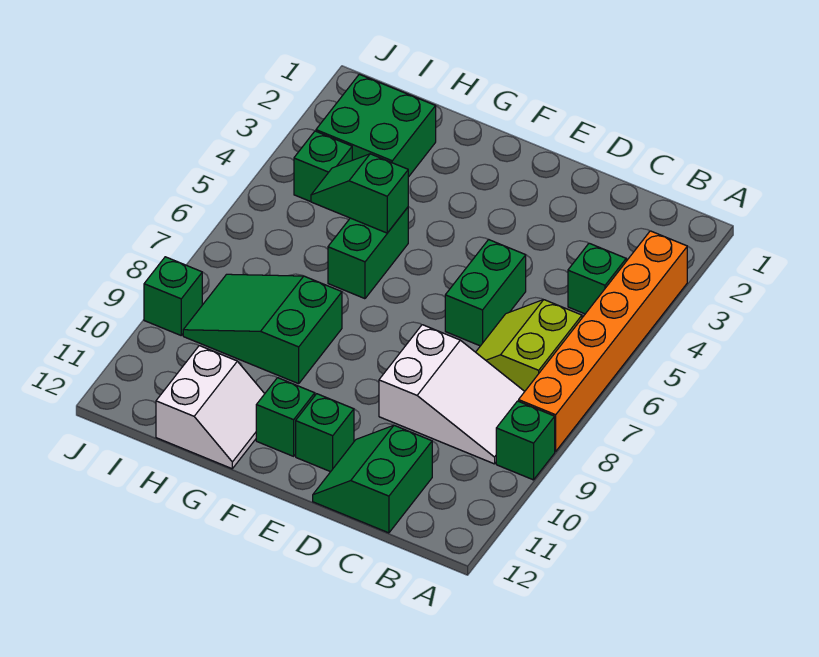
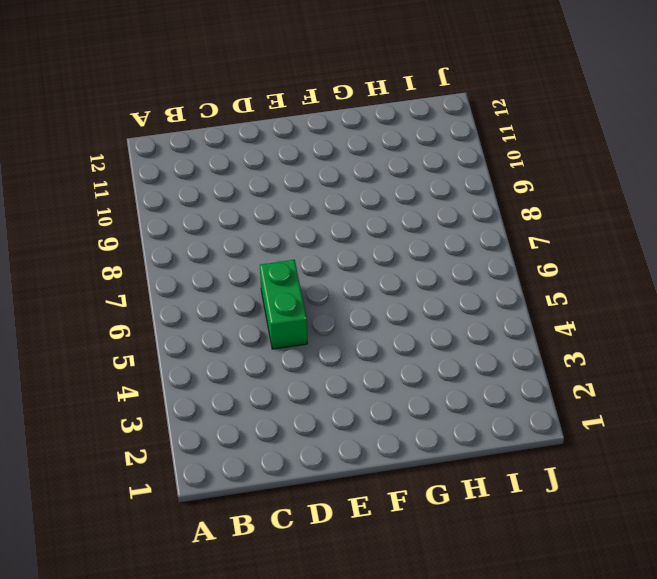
none -> orange brick A3:A8 level 1
none -> green brick A9 level 1
none -> green brick B4 level 1

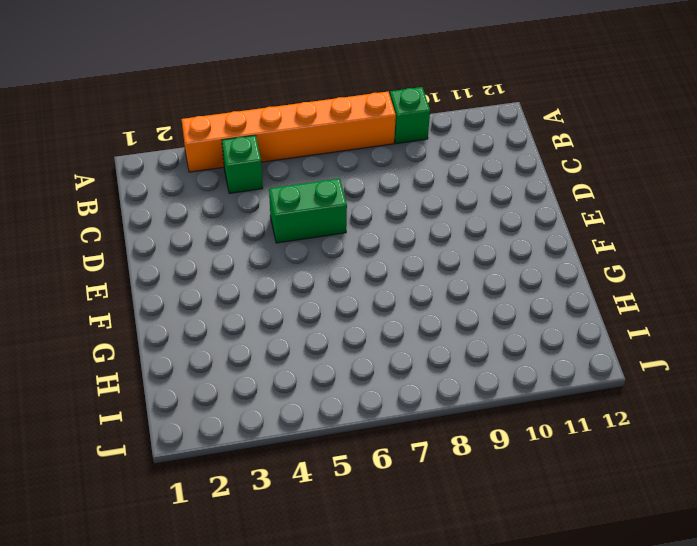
none -> lime slope B6:C7 level 1 top B
none -> white slope B8:D9 level 1 top D
none -> green slope C11:D12 level 1 top C

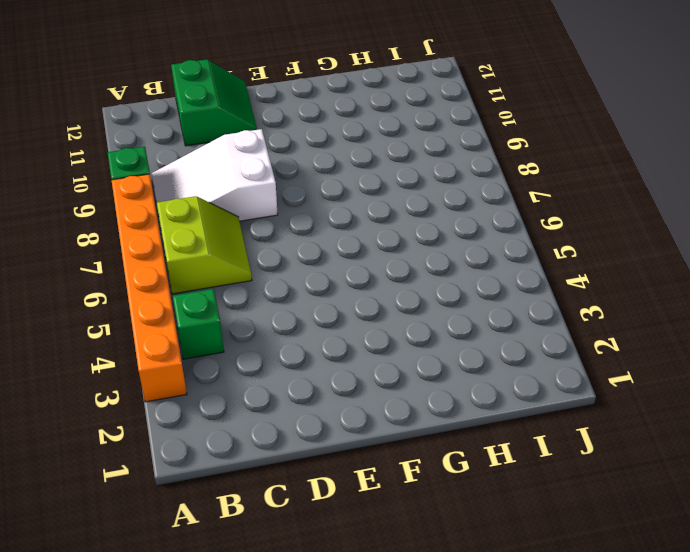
none -> green brick D5:D6 level 1
none -> green brick E11 level 1
none -> green brick F11 level 1

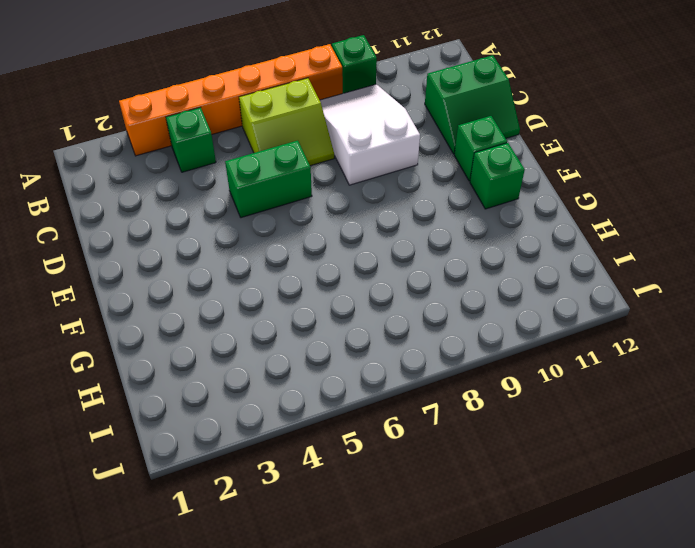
none -> green brick G5:G6 level 1
none -> green slope G8:I9 level 1 top G
none -> white slope G11:H12 level 1 top H

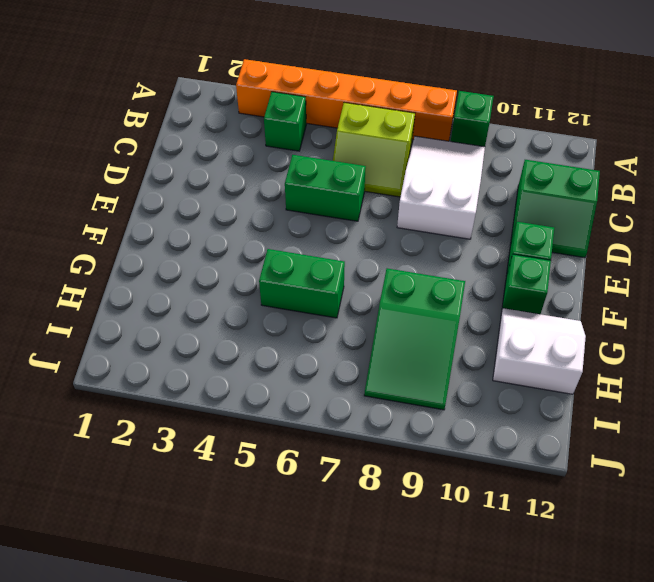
none -> green brick H2:I3 level 1
none -> green brick I4 level 1
none -> green brick J9 level 1

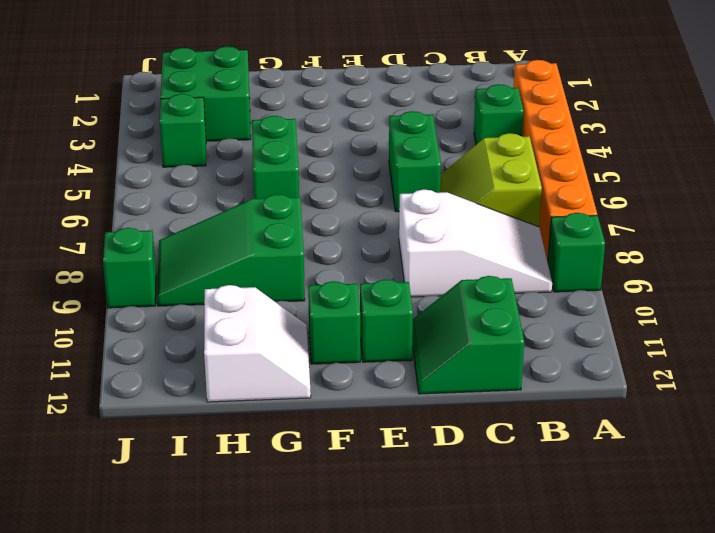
none -> green slope G5:H5 level 2 top G

